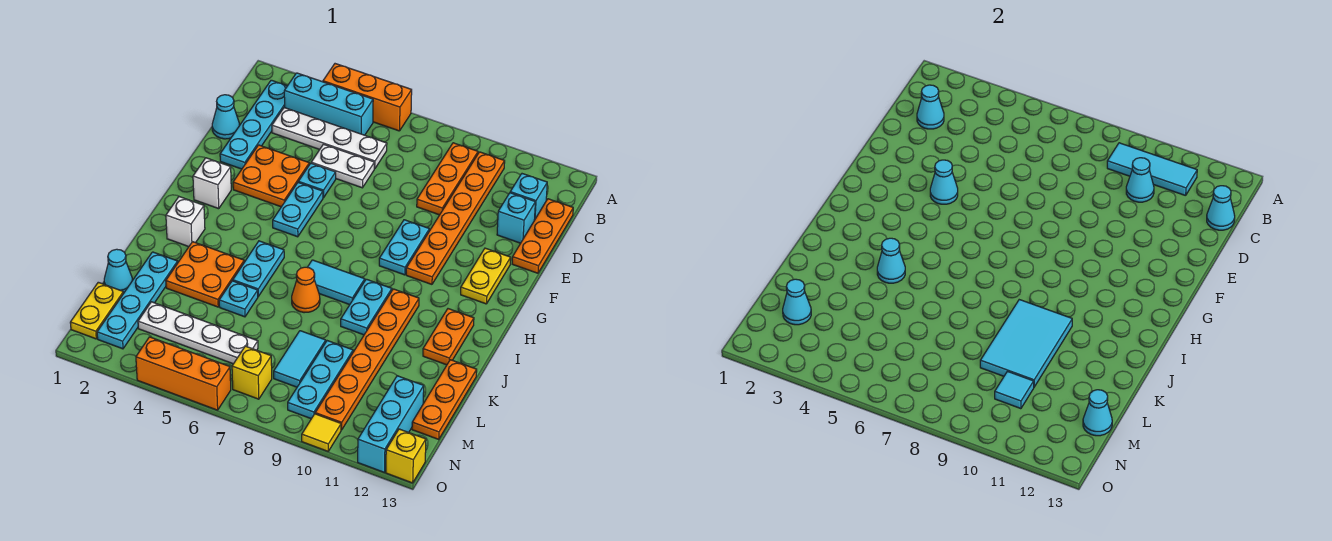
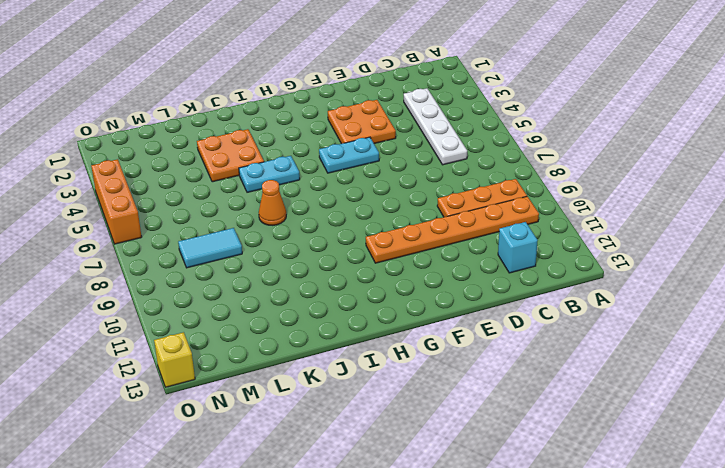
none -> orange brick A4:A6 level 1
none -> cyan plate B2:E2 level 1
none -> cyan brick B3:B5 level 1
none -> orange plate C13:E13 level 1

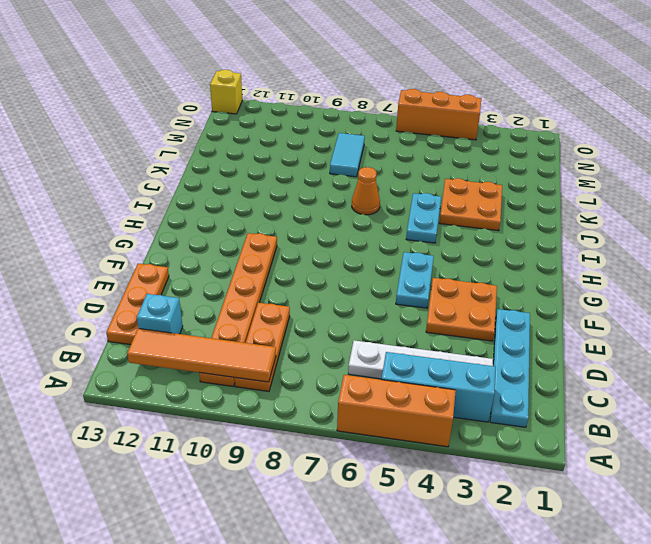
orange tile B9:B12 level 2 -> cyan tile B9:B11 level 2
none -> cyan cone D1 level 1
none -> white plate D5:D6 level 1
none -> cyan brick D12 level 1
none -> cyan plate E5 level 1

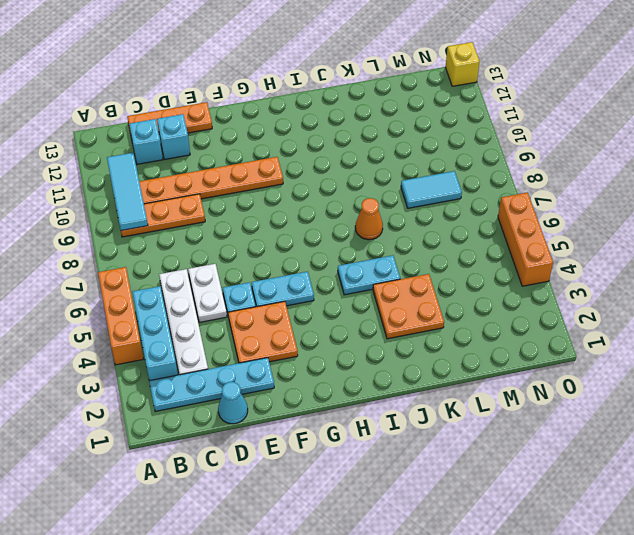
none -> cyan plate F9:G9 level 1
none -> yellow plate F12:G12 level 1
none -> white brick G2 level 1
none -> white brick I2 level 1

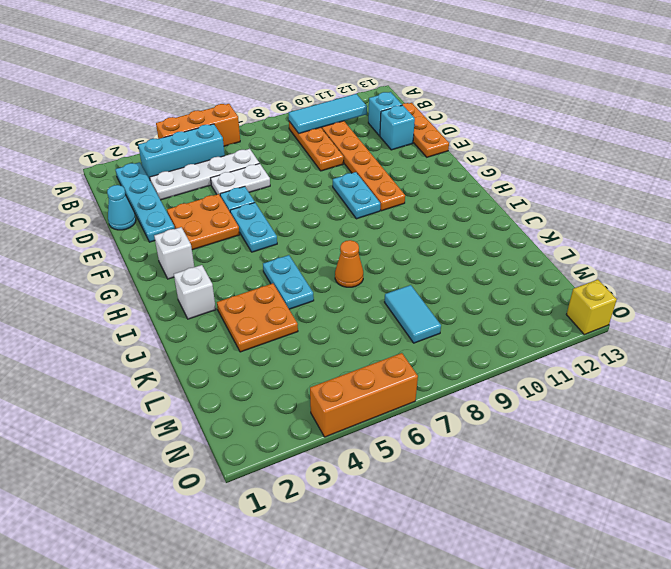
none -> yellow plate F12:G12 level 1
none -> cyan tile I7:I8 level 1
none -> cyan plate I9:J9 level 1
none -> orange plate I10:N10 level 1

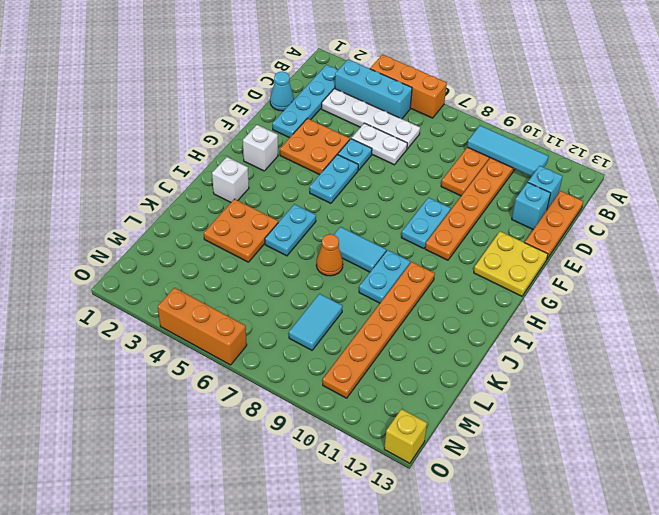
yellow plate F12:G13 level 1 -> yellow plate F12:G12 level 1
none -> orange plate I12:J12 level 1
none -> cyan plate K2:N2 level 1
none -> cyan plate K5 level 1
none -> orange plate K13:M13 level 1

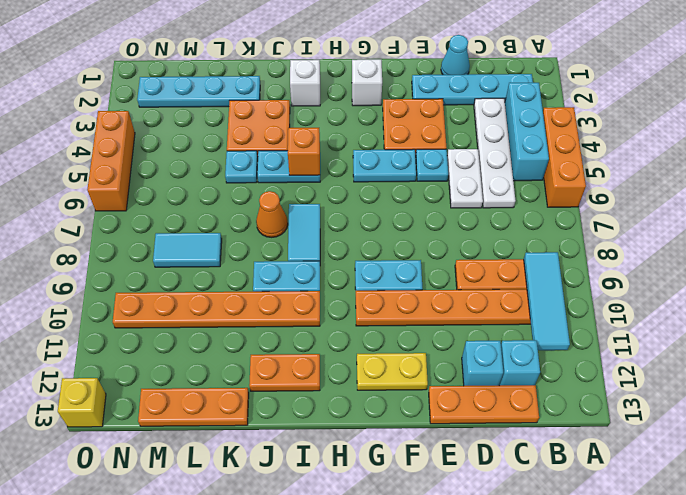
orange brick I5 level 2 -> none
none -> cyan cone L1 level 1
none -> cyan plate L9:N9 level 1
none -> yellow plate M1:N1 level 1
none -> white plate M3:M6 level 1

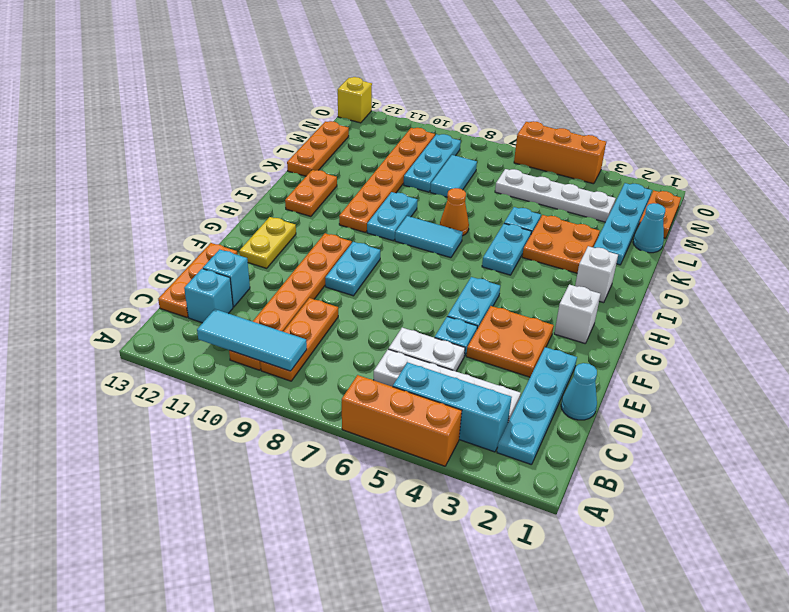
orange plate M1:N1 level 1 -> yellow plate M1:N1 level 1
none -> cyan brick M12:O12 level 1
none -> yellow brick N7 level 1
none -> yellow tile O10 level 1
none -> cyan cone C2 level 2

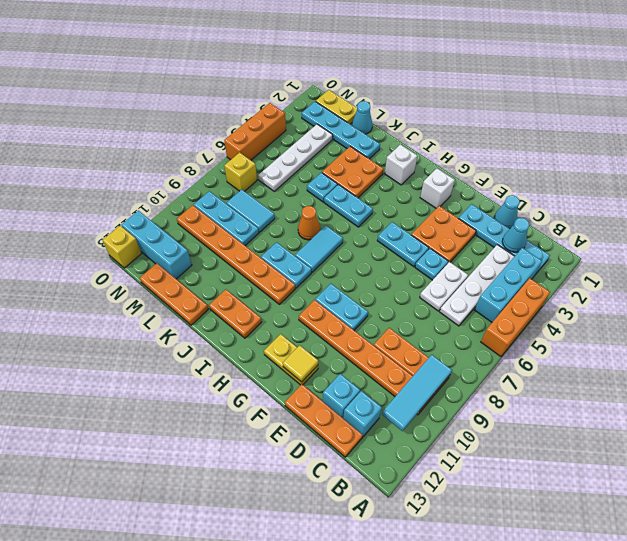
yellow tile F12 level 2 -> yellow tile O10 level 1
none -> cyan cone C10 level 2
none -> cyan cone C13 level 2
none -> cyan cone F4 level 2
none -> cyan cone J4 level 2

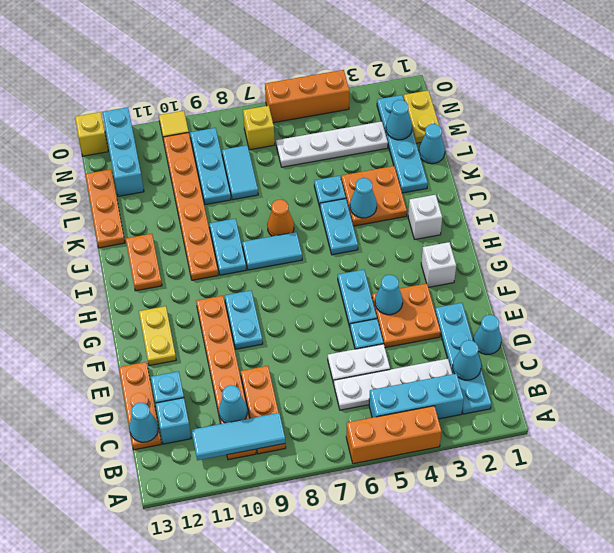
none -> cyan tile J9:L10 level 2
none -> cyan tile M10 level 2
none -> cyan cone M13 level 2

